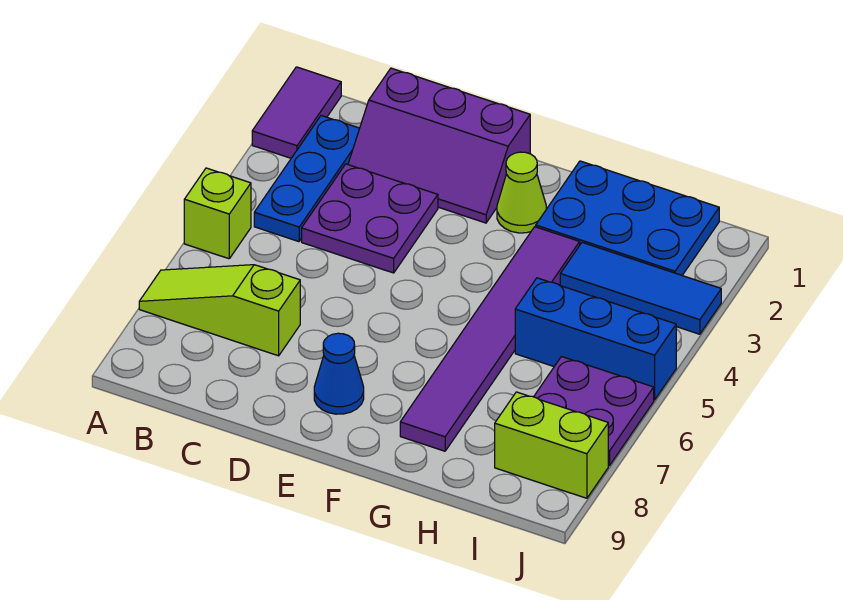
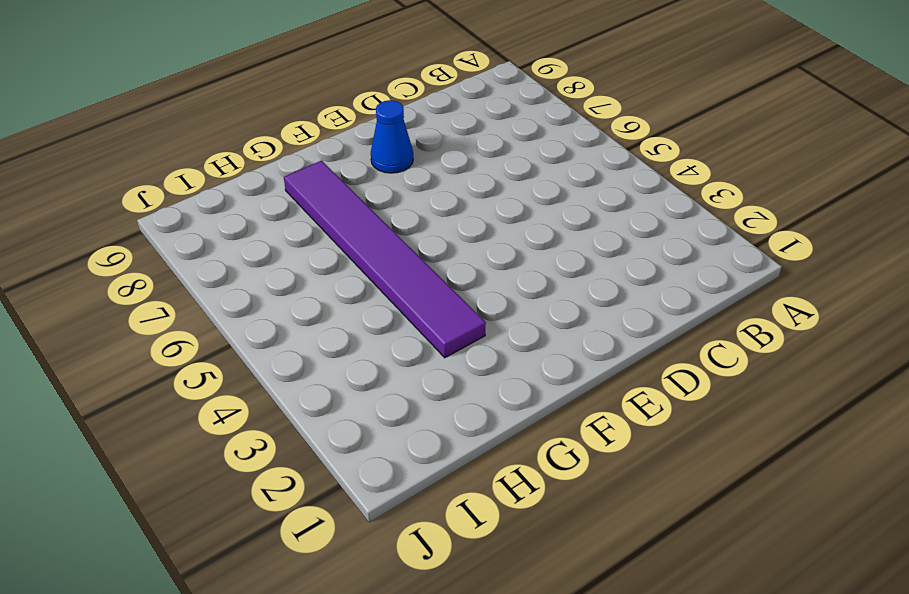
none -> purple tile A1:A2 level 1
none -> lime brick A5 level 1
none -> lime slope A7:C7 level 1 top C

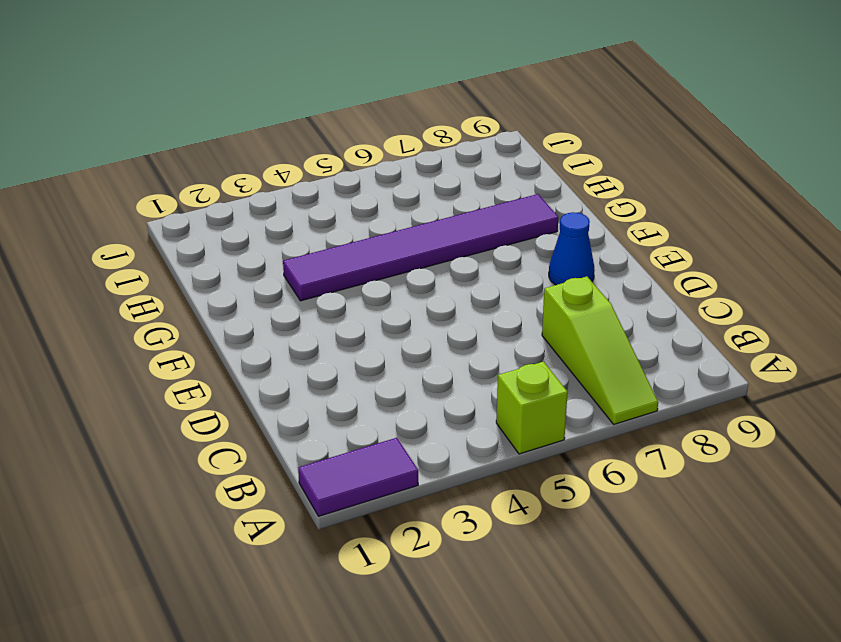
none -> blue plate B2:B4 level 1
none -> purple slope C1:E2 level 1 top 1
none -> purple plate C3:D4 level 1

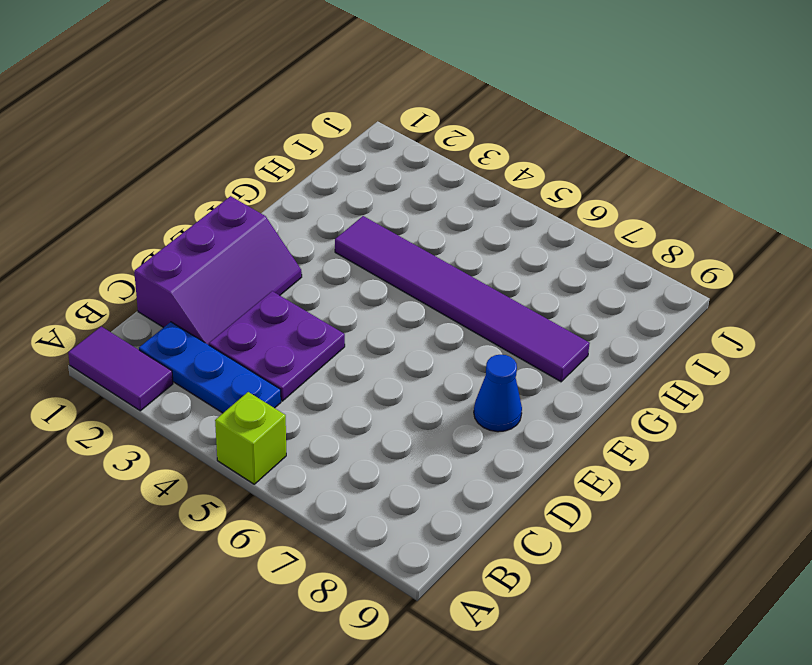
none -> lime slope A7:C7 level 1 top C
none -> lime cone F2 level 1
none -> blue plate G1:I2 level 1

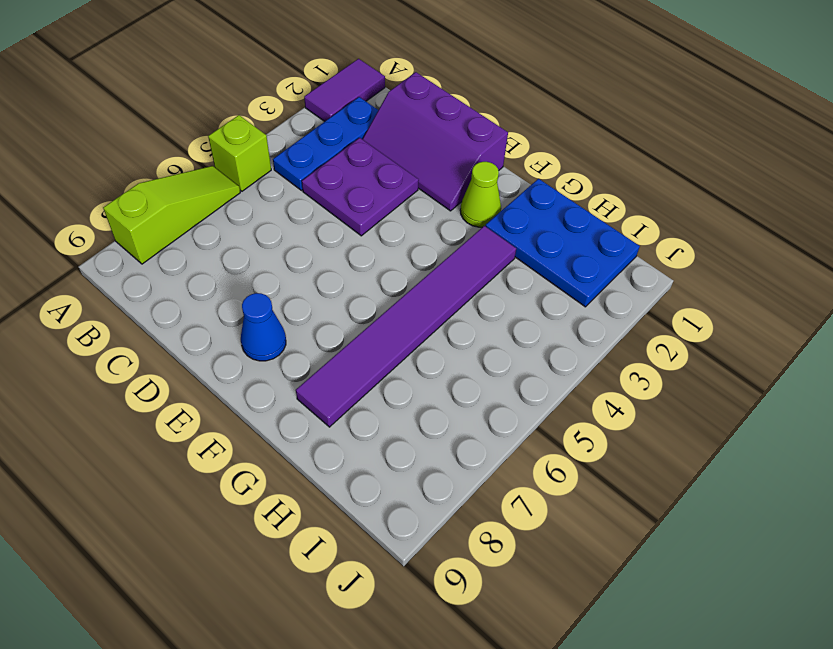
lime slope A6:A8 level 1 top 8 -> lime slope A7:C7 level 1 top C
none -> blue tile H3:J3 level 1
none -> blue brick H5:J5 level 1
none -> purple plate I6:J7 level 1

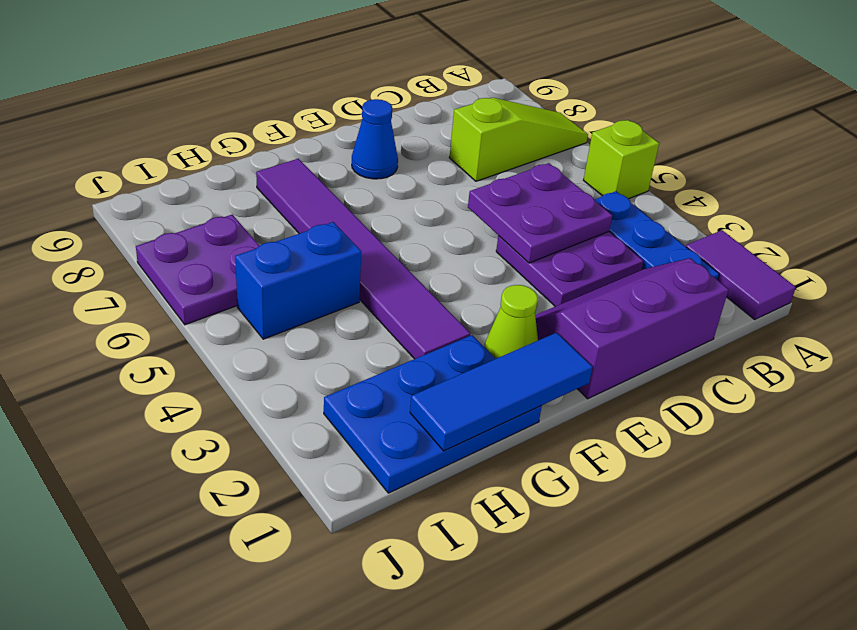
purple plate C4:D5 level 2 -> none
blue tile F1:H1 level 2 -> blue tile H3:J3 level 1
blue brick H5:I5 level 1 -> blue brick H5:J5 level 1
none -> lime brick I8:J8 level 1

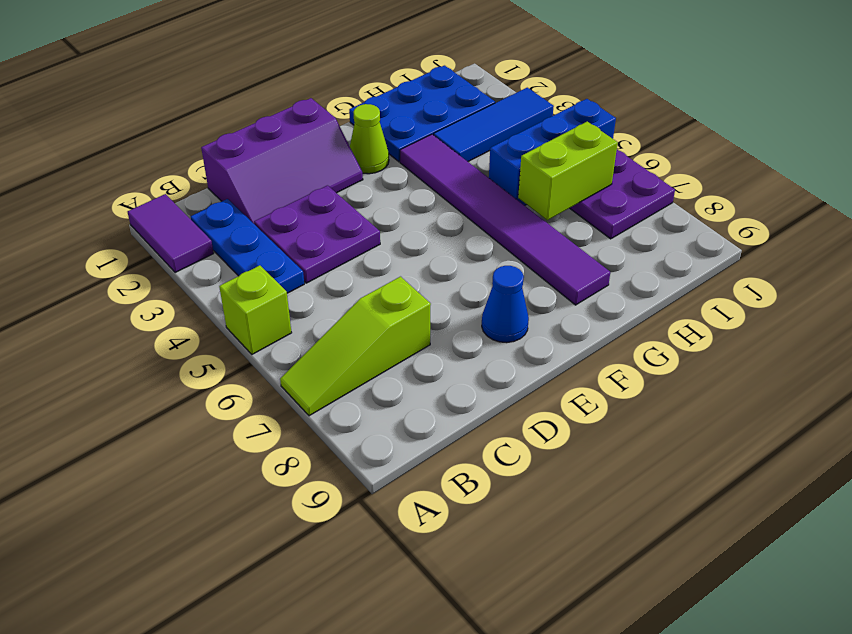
lime brick H6:I6 level 2 -> lime brick I8:J8 level 1

